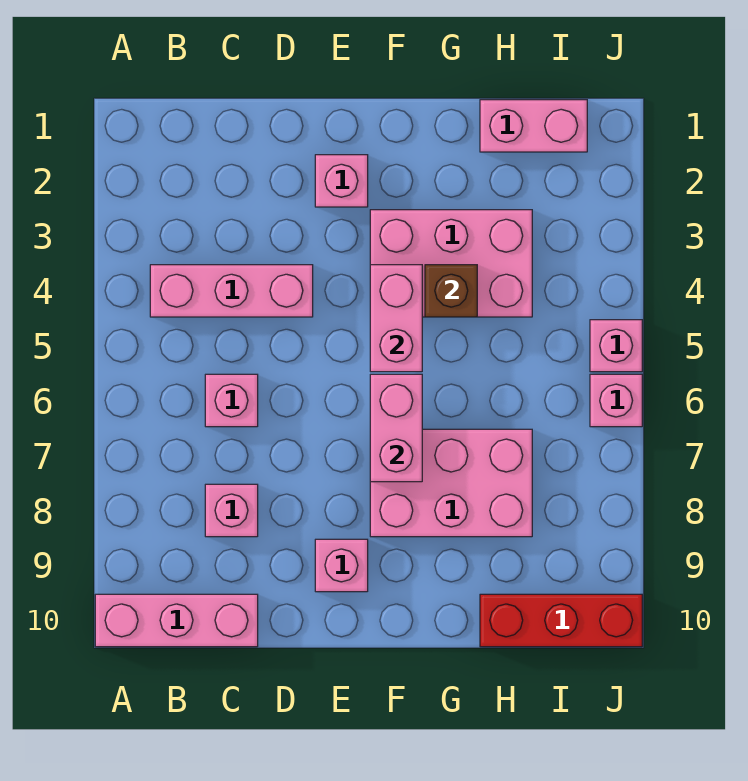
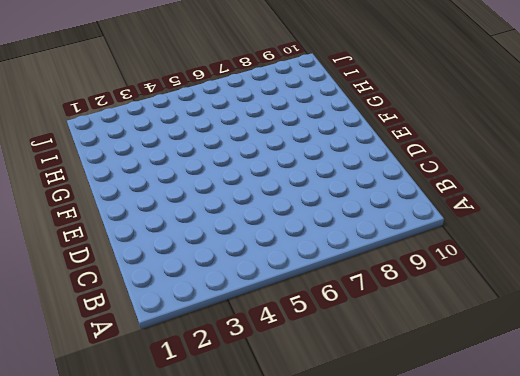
none -> pink brick A10:C10 level 1
none -> pink brick B4:D4 level 1
none -> pink brick C6 level 1

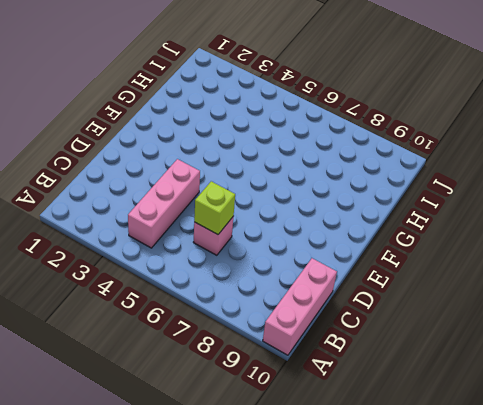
lime brick C6 level 2 -> none
none -> pink brick C8 level 1
none -> pink brick E2 level 1
none -> pink brick E9 level 1

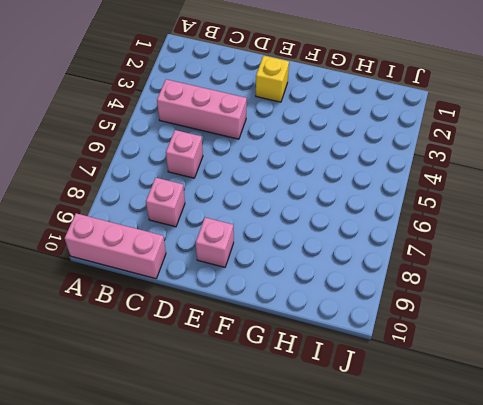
yellow brick E2 level 1 -> pink brick E2 level 1
none -> pink brick F3:H4 level 1
none -> pink brick F7:H8 level 1
none -> pink brick H1:I1 level 1

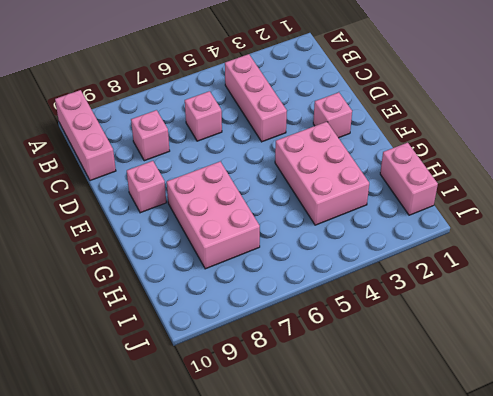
none -> red brick H10:J10 level 1
none -> pink brick J5 level 1
none -> pink brick J6 level 1

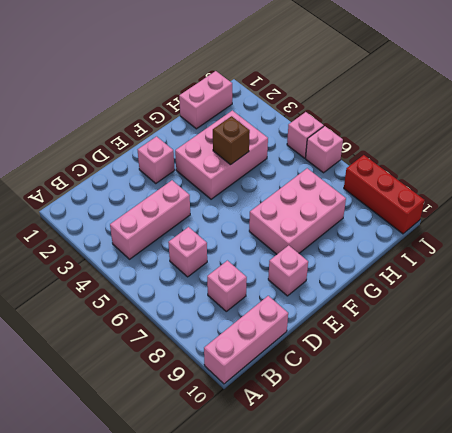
red brick J8:J10 level 1 -> red brick H10:J10 level 1
none -> pink brick F4:F5 level 2
none -> pink brick F6:F7 level 2

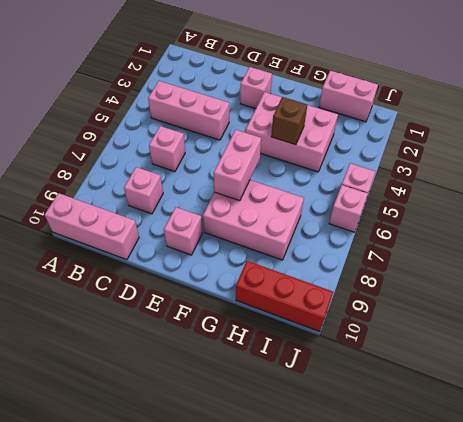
none -> pink brick F4:F5 level 2

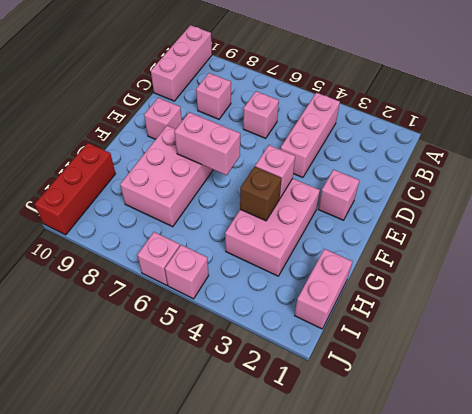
pink brick F4 level 2 -> pink brick F4:F5 level 2

